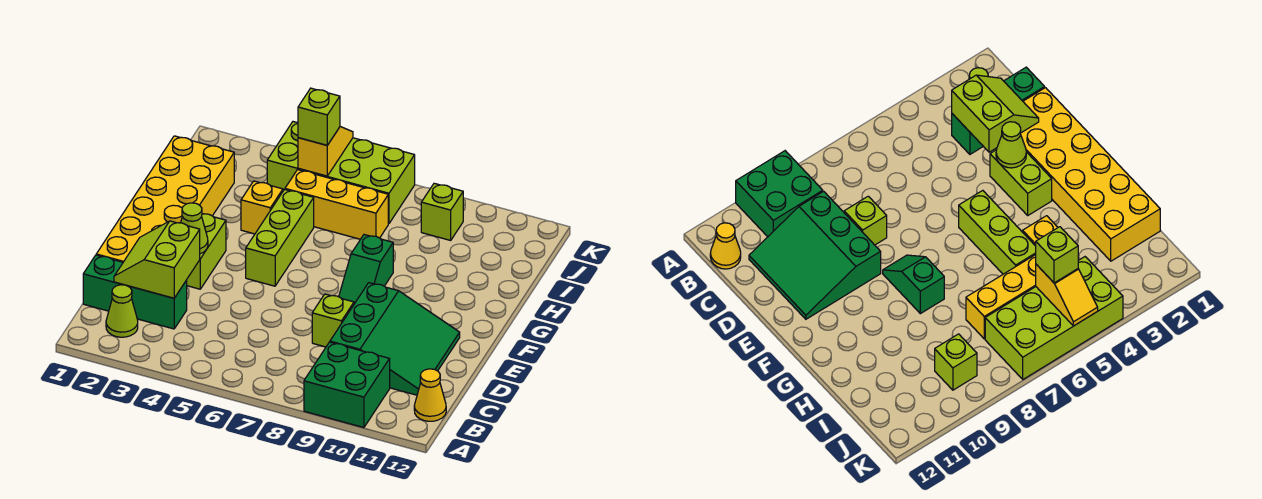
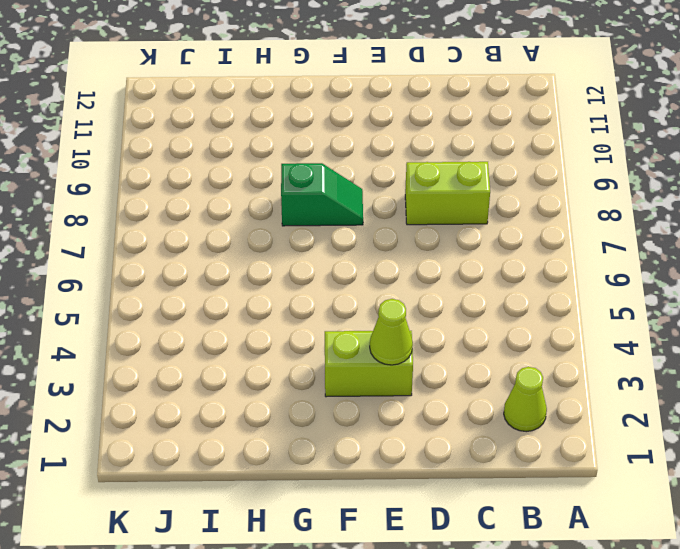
lime brick C8:D8 level 1 -> lime brick D8 level 1
none -> green brick A9:B10 level 1
none -> yellow cone B12 level 1
none -> green brick C1:C3 level 1

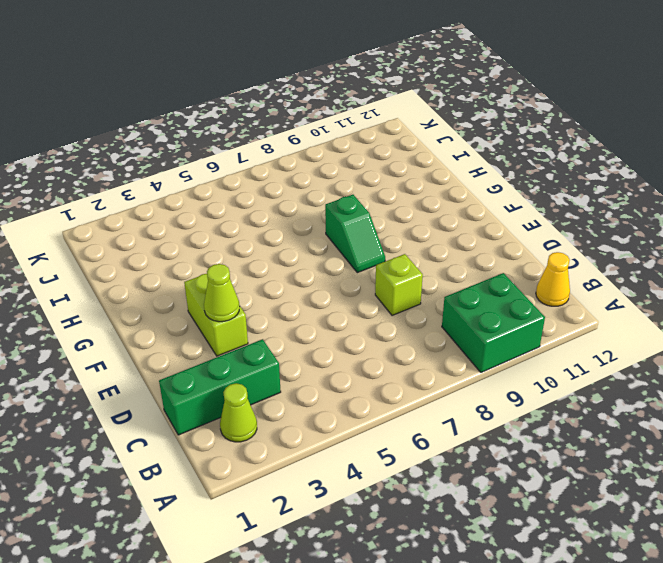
none -> green slope C9:E11 level 1 top 9
none -> yellow brick D1:I2 level 1
none -> lime brick F5:H5 level 1

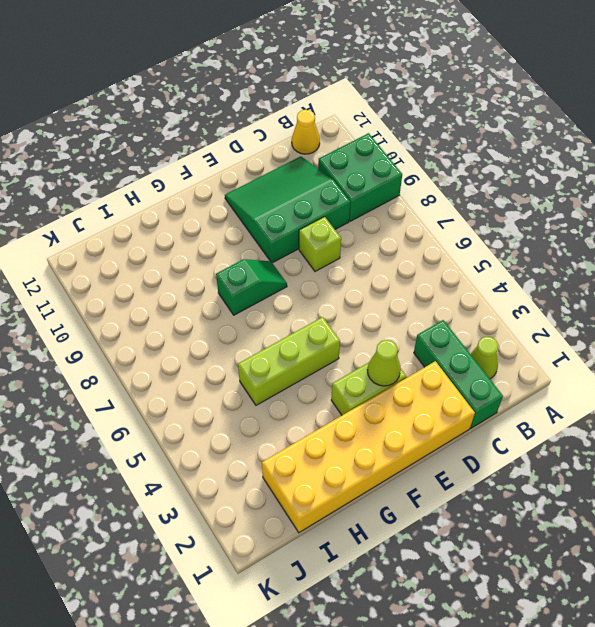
none -> yellow brick H4 level 1
none -> yellow brick I5:I7 level 1
none -> lime brick J4:K7 level 1

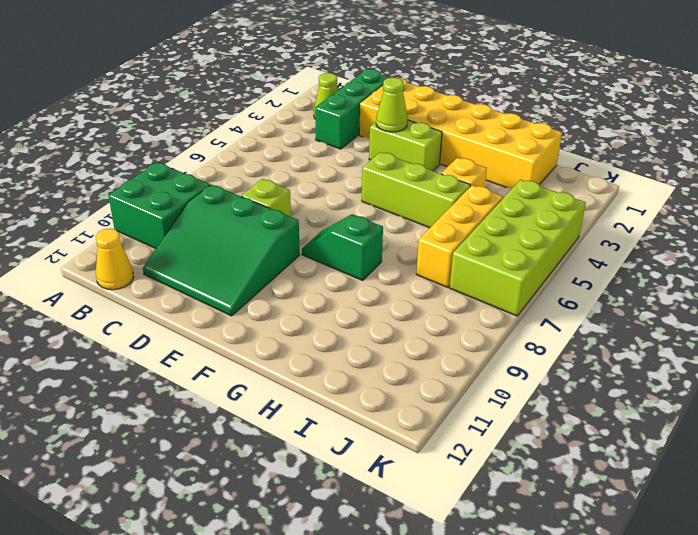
none -> lime brick J9 level 1
none -> lime slope C2:D3 level 2 top 3
none -> yellow slope J5:K5 level 2 top J

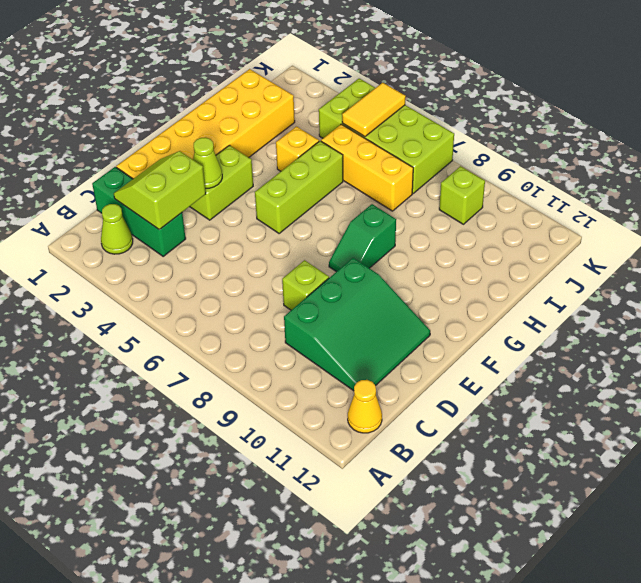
yellow tile J5:K5 level 2 -> yellow slope J5:K5 level 2 top J
none -> green brick A9:B10 level 1
none -> lime brick J5 level 3

